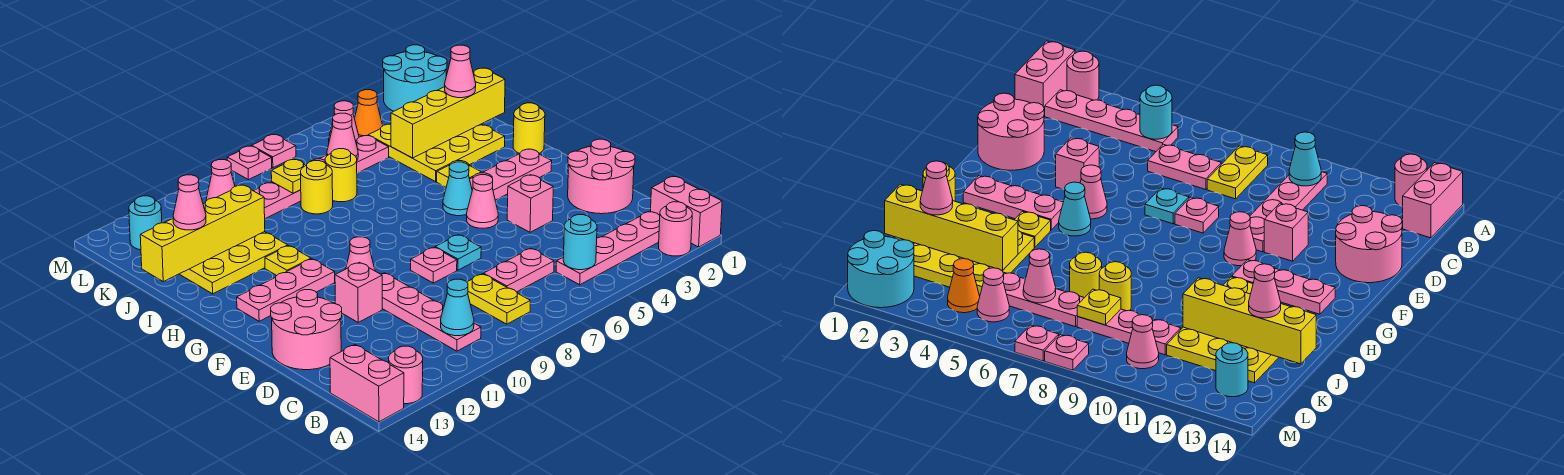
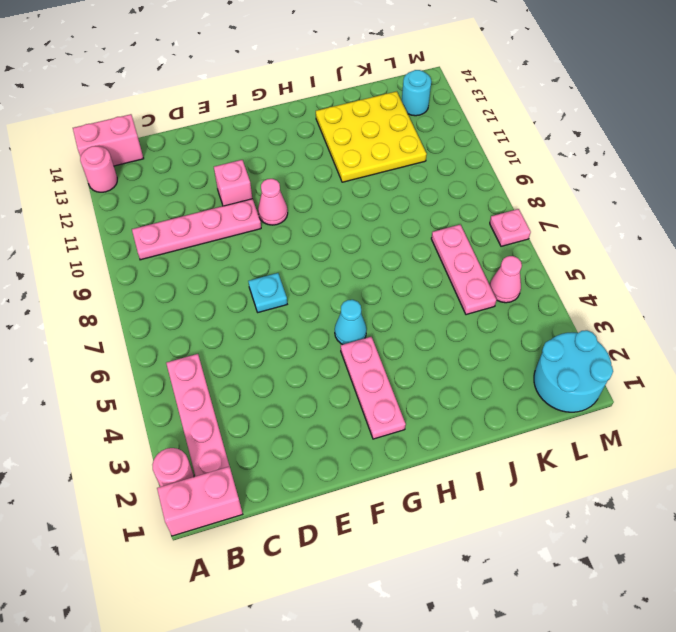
none -> yellow plate B8:C8 level 1
none -> pink plate C6:C7 level 1
none -> pink round brick D1:E2 level 1
none -> pink round brick D13:E14 level 1

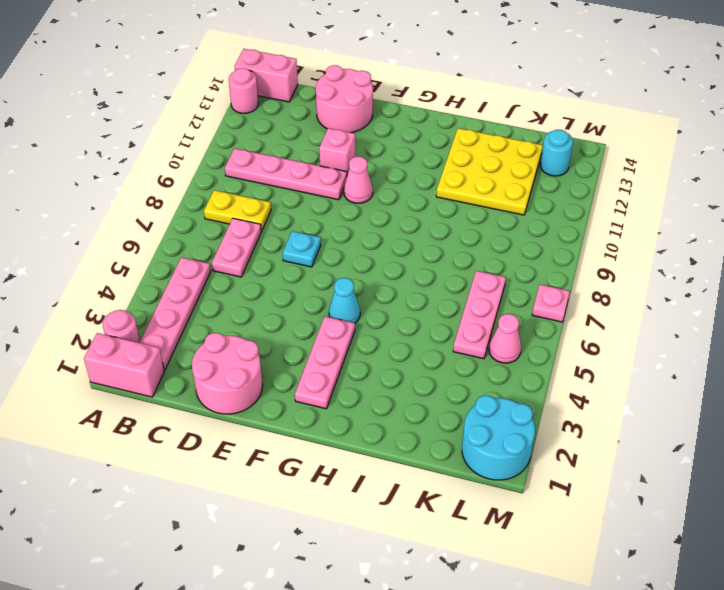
none -> pink brick E4 level 1
none -> pink plate E8 level 1
none -> pink cone F5 level 1
none -> pink plate G11:G13 level 1

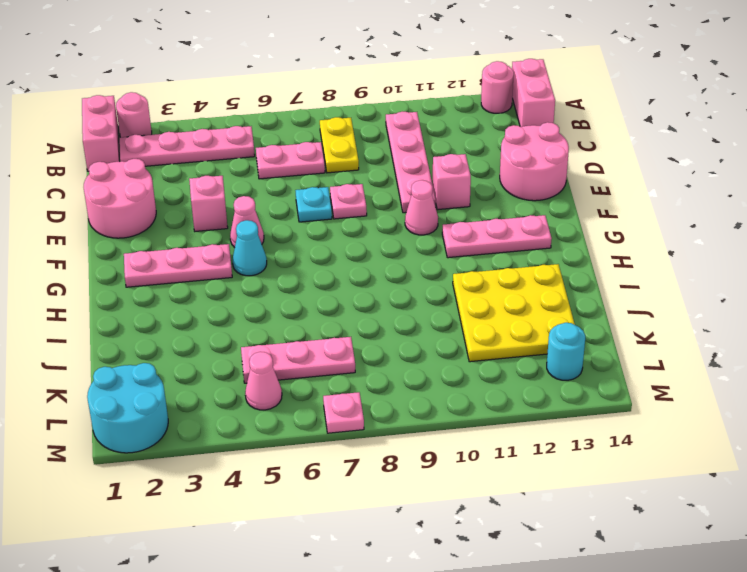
none -> yellow round brick H1 level 1
none -> yellow plate H4 level 1
none -> yellow plate H11 level 1
none -> yellow plate I2:K4 level 1

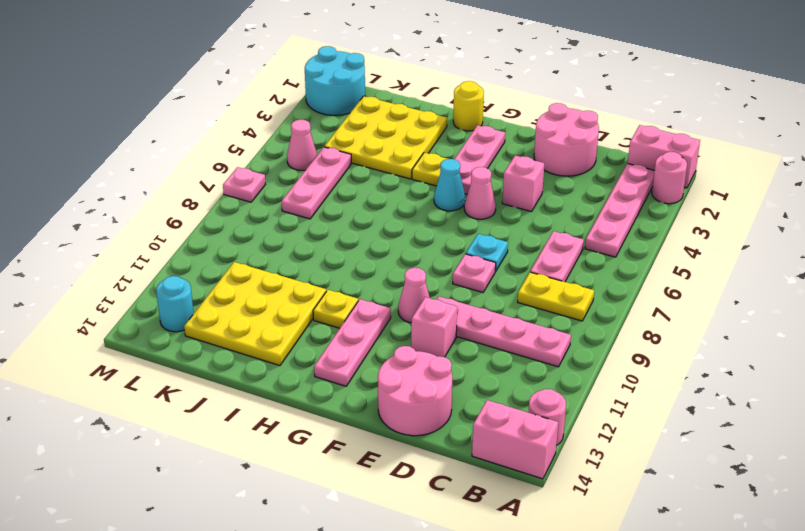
none -> yellow round brick J7 level 1
none -> yellow round brick J8 level 1
none -> pink plate K8:K10 level 1
none -> orange cone L4 level 1

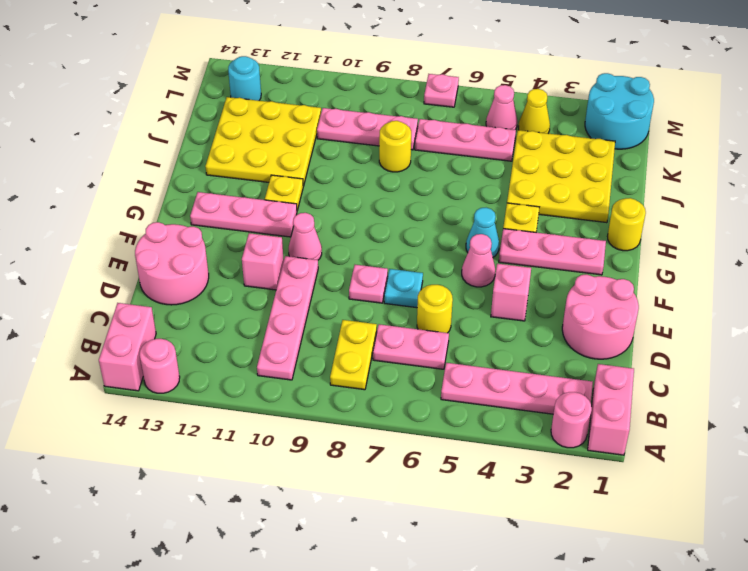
yellow round brick D6 level 1 -> yellow round brick J7 level 1
yellow cone L4 level 1 -> orange cone L4 level 1
none -> pink cone L10 level 1
none -> pink plate M8 level 1
none -> cyan round brick B5 level 2
none -> cyan cone B10 level 2

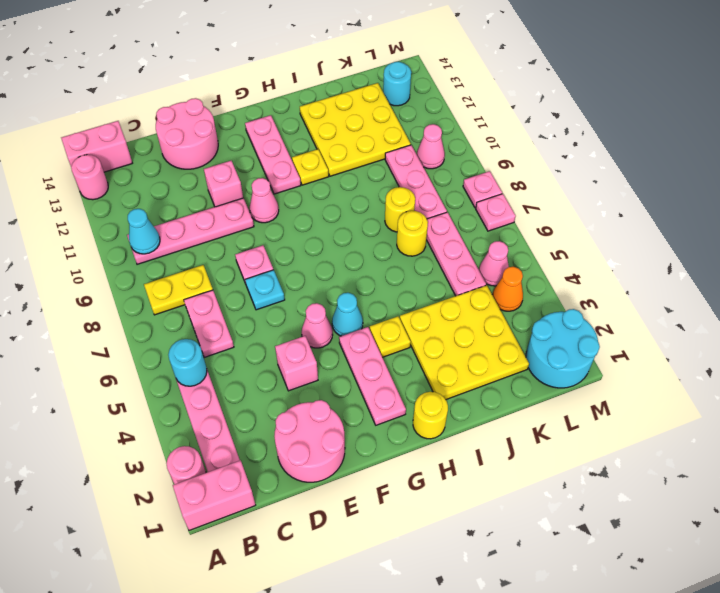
none -> yellow brick J1:J4 level 2
none -> yellow brick J11:J14 level 2
none -> pink cone K6 level 2
none -> yellow plate K8 level 2

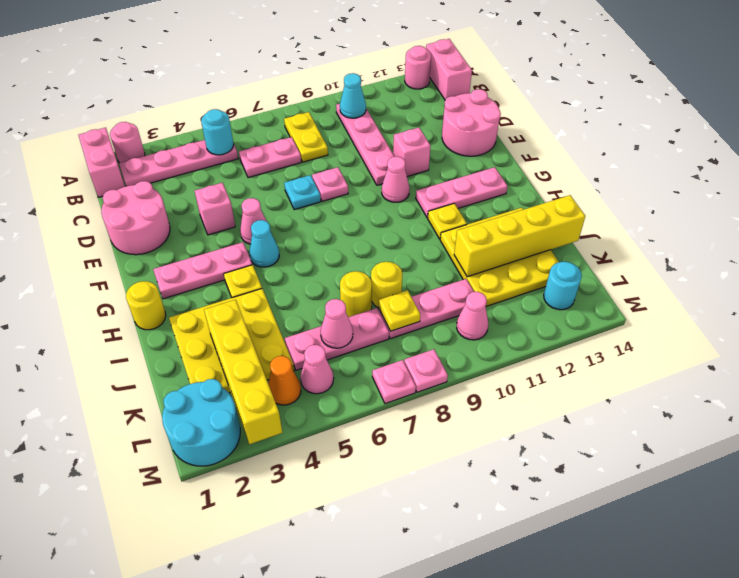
yellow brick J3:M3 level 2 -> yellow brick J1:J4 level 2
none -> pink cone J2 level 3
none -> pink cone J13 level 3

